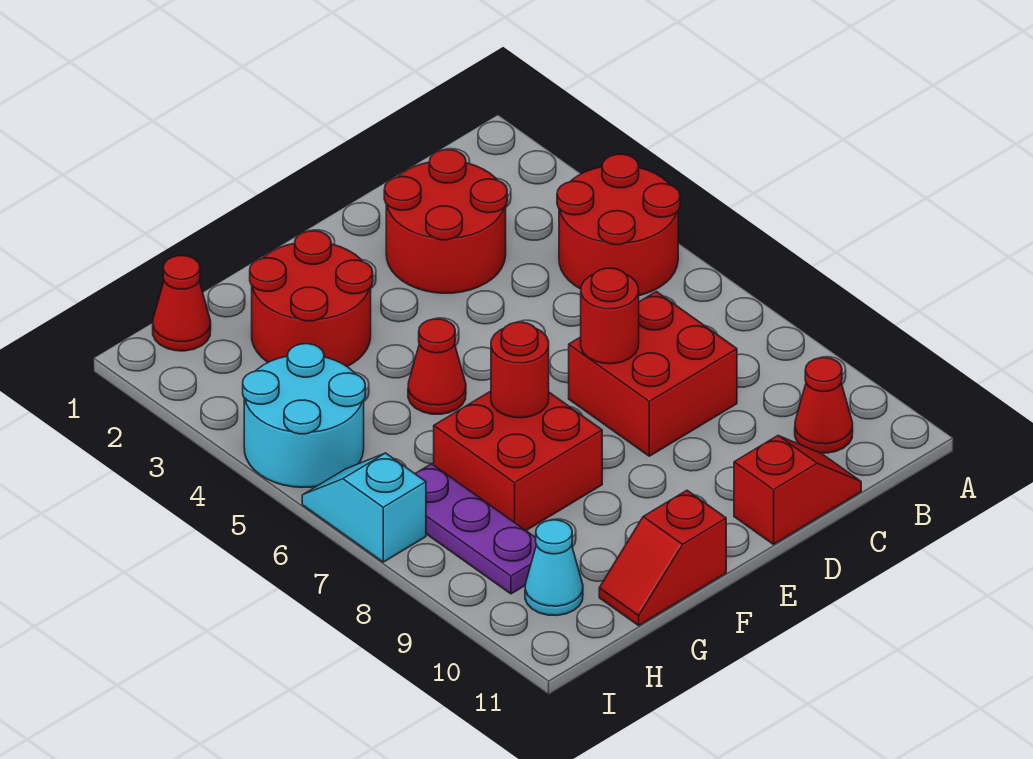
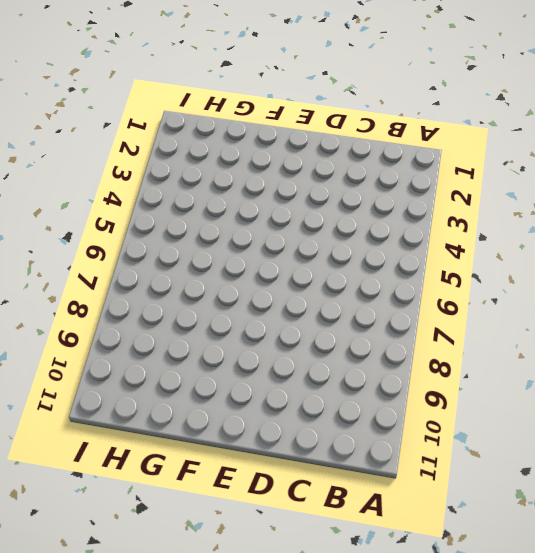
none -> red round brick A4:B5 level 1
none -> red cone B10 level 1
none -> red round brick C2:D3 level 1

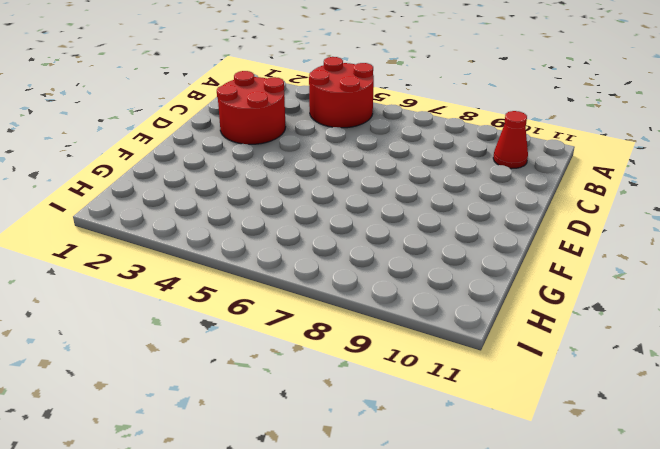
none -> red brick C7:D8 level 1
none -> red slope C11:D11 level 1 top D
none -> red round brick F2:G3 level 1

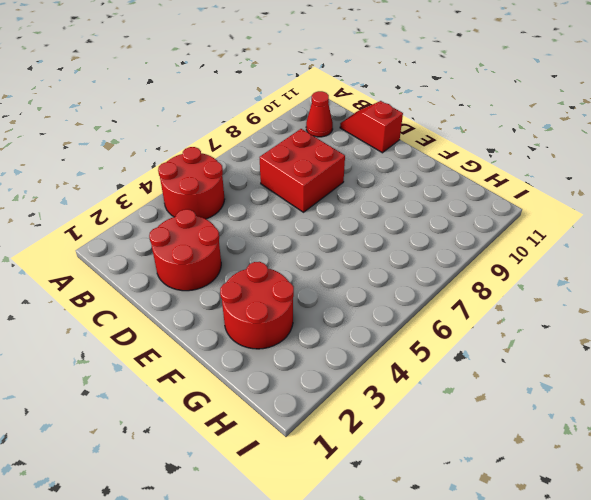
none -> red cone F5 level 1
none -> red brick F7:G8 level 1
none -> red slope F11:G11 level 1 top F

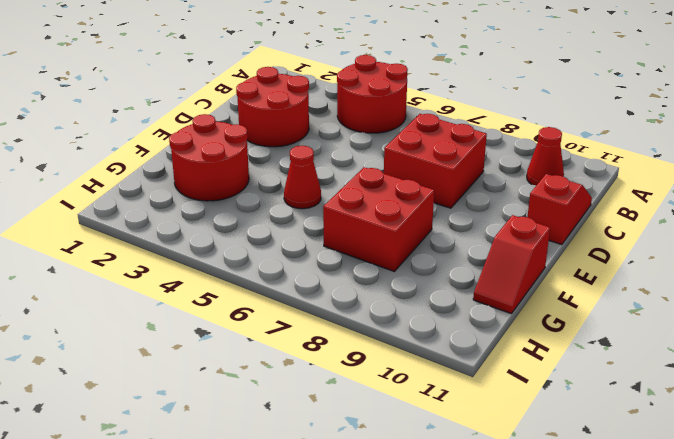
none -> red cone H1 level 1
none -> cyan round brick H4:I5 level 1
none -> purple plate H7:H9 level 1

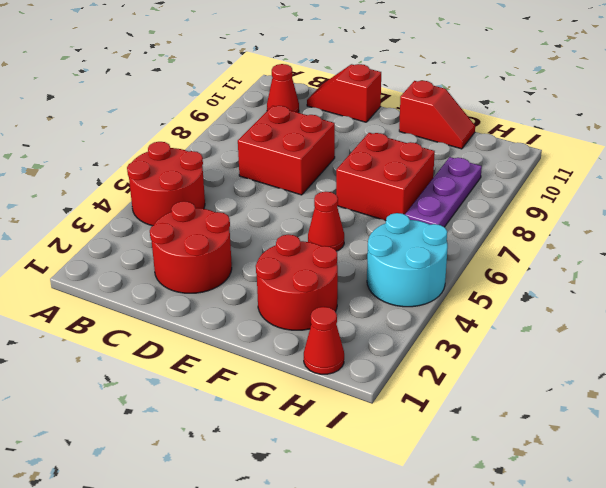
none -> cyan cone H10 level 1
none -> cyan slope I6:I7 level 1 top 7
none -> red round brick D7 level 2

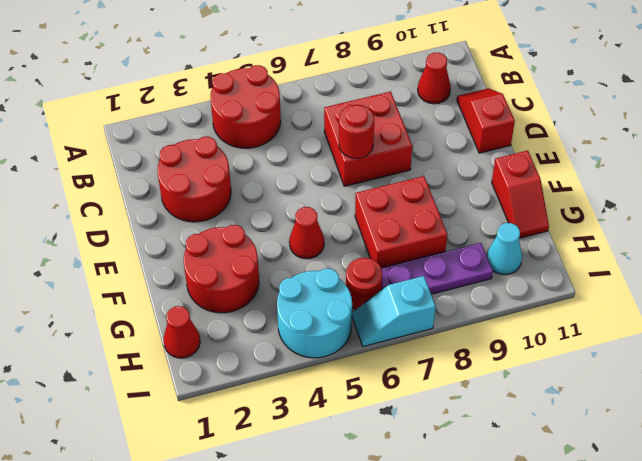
red round brick H6 level 1 -> red round brick F7 level 2

